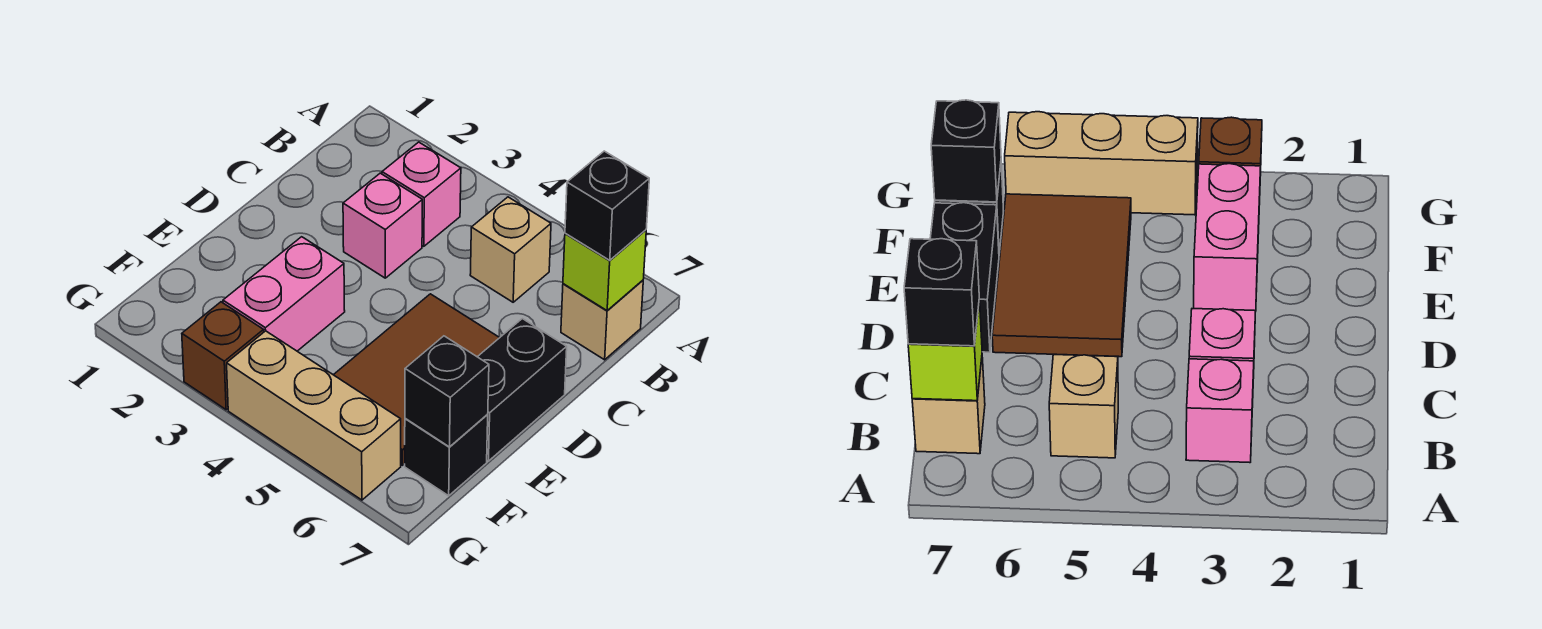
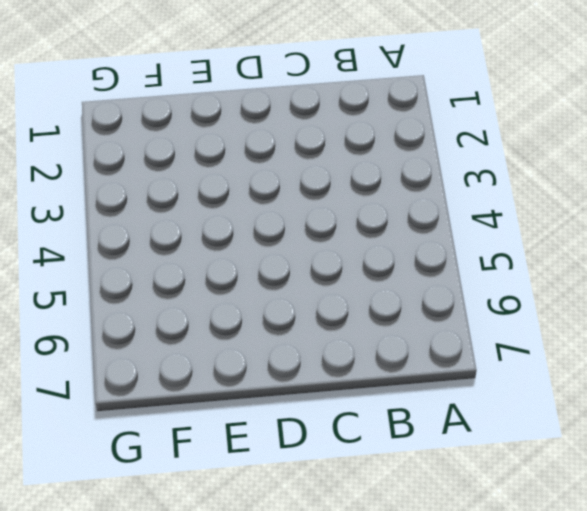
none -> pink brick B3 level 1
none -> tan brick B5 level 1
none -> tan brick B7 level 1

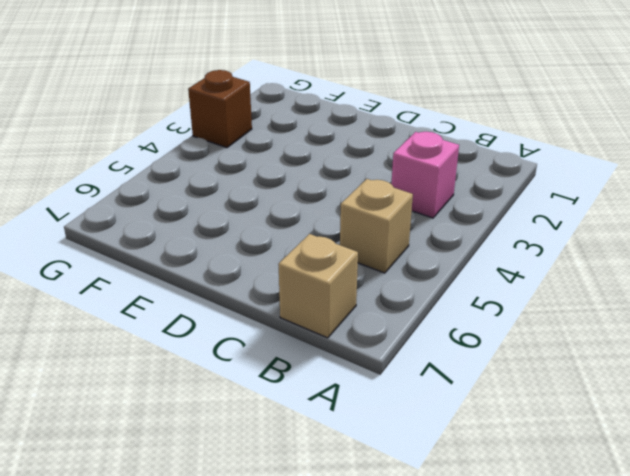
none -> pink brick C3 level 1
none -> brown tile D5:F6 level 1
none -> black brick D7:E7 level 1

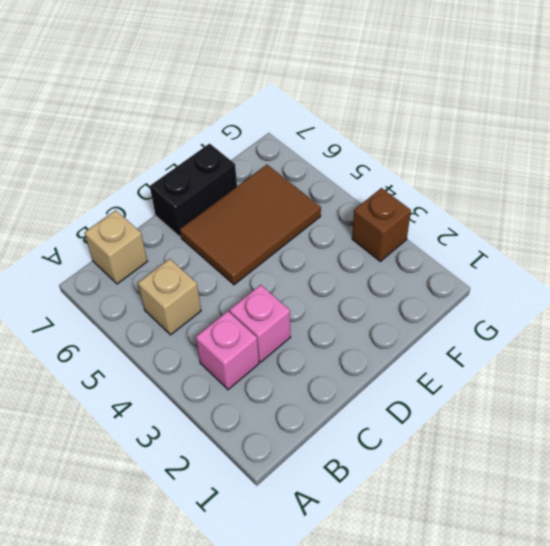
none -> pink brick E3:F3 level 1
none -> black brick F7 level 1
none -> tan brick G4:G6 level 1

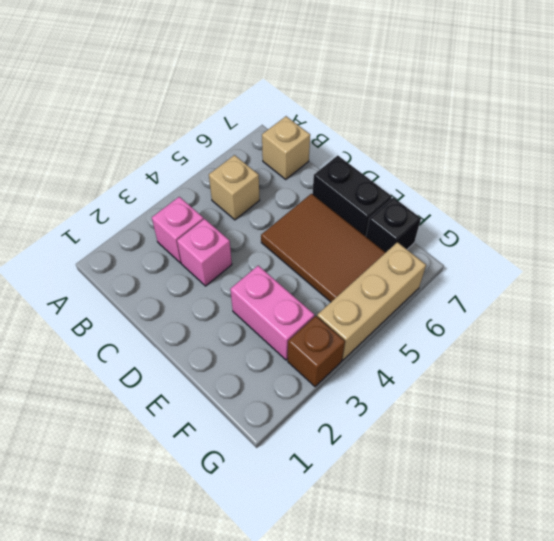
none -> lime brick B7 level 2
none -> black brick F7 level 2
none -> black brick B7 level 3

